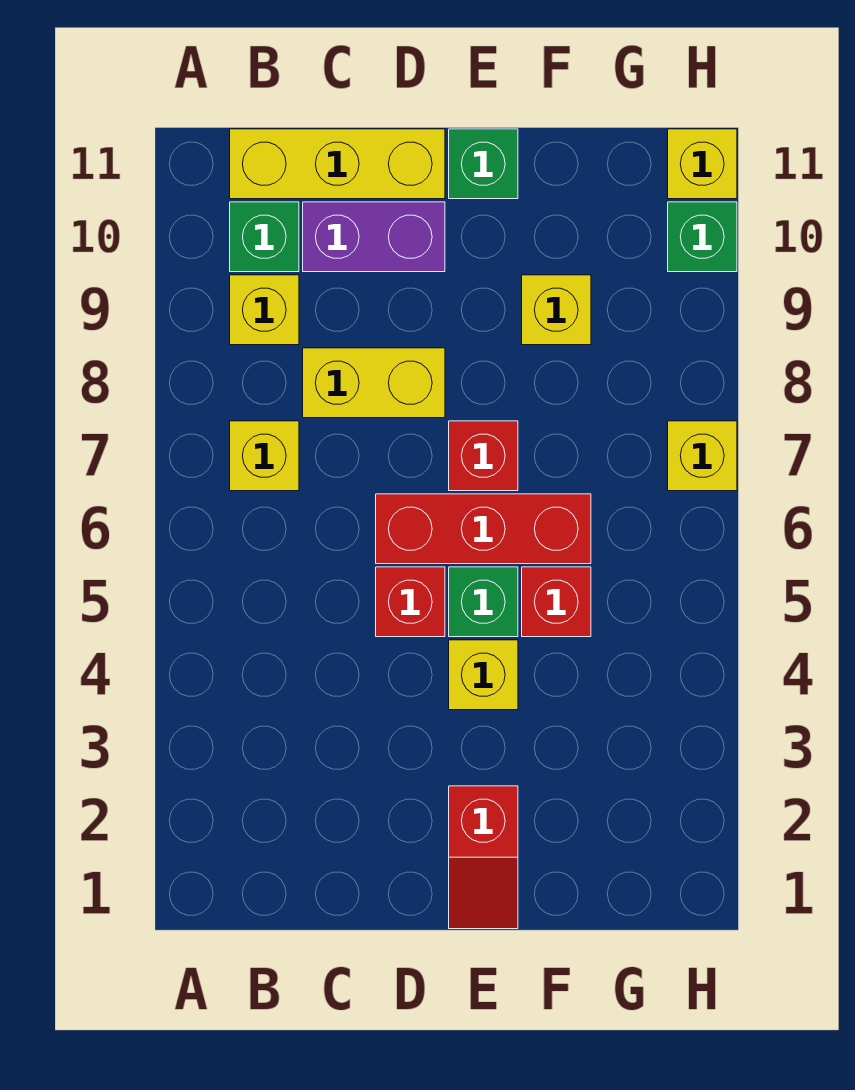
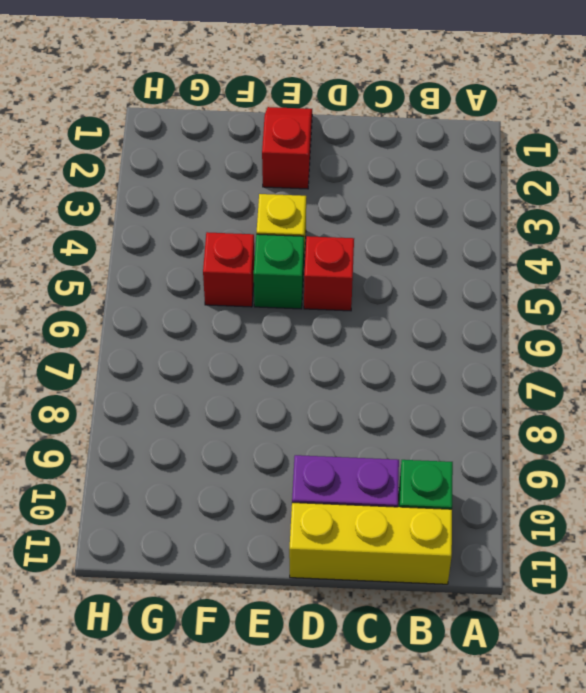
none -> yellow brick B7 level 1
none -> yellow brick B9 level 1
none -> yellow brick C8:D8 level 1

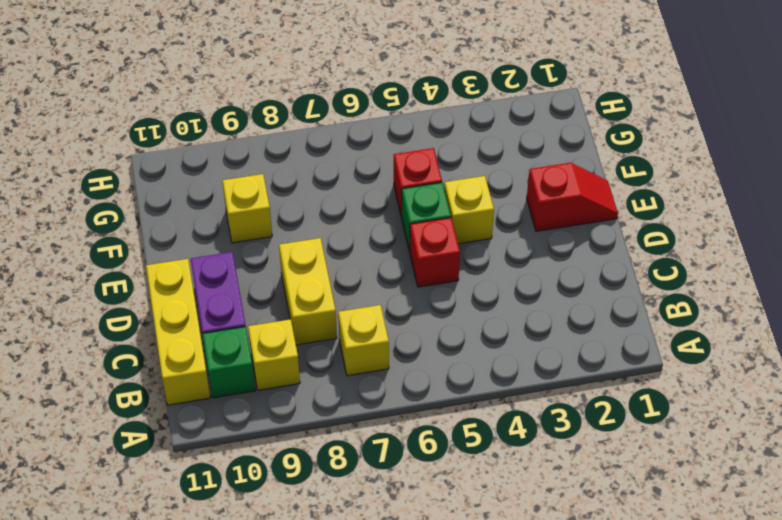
none -> red brick D6:F6 level 1
none -> red brick E7 level 1
none -> green brick E11 level 1

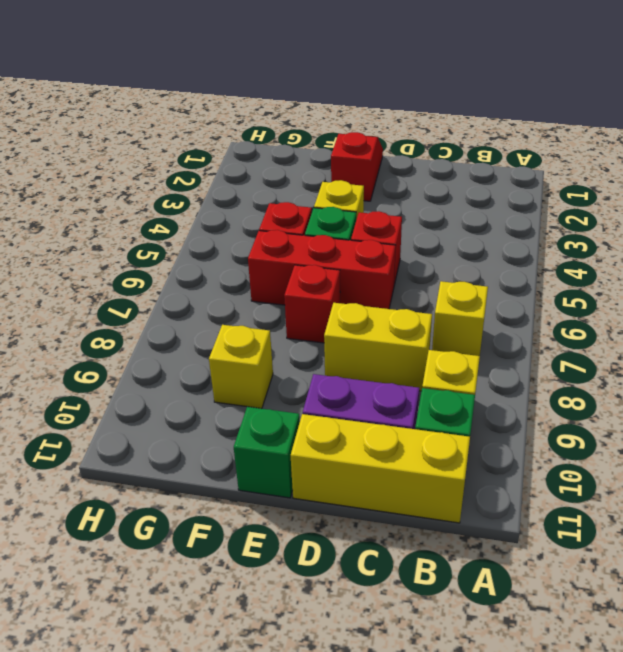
none -> yellow brick H7 level 1
none -> green brick H10 level 1
none -> yellow brick H11 level 1

